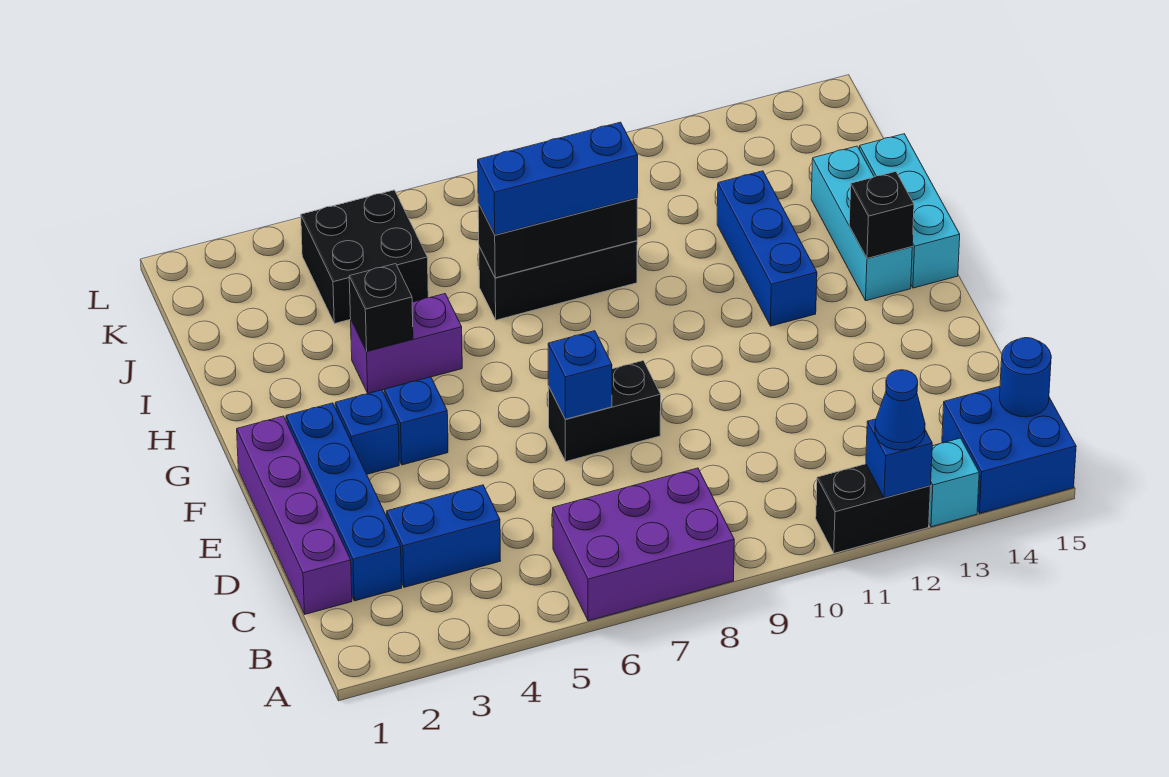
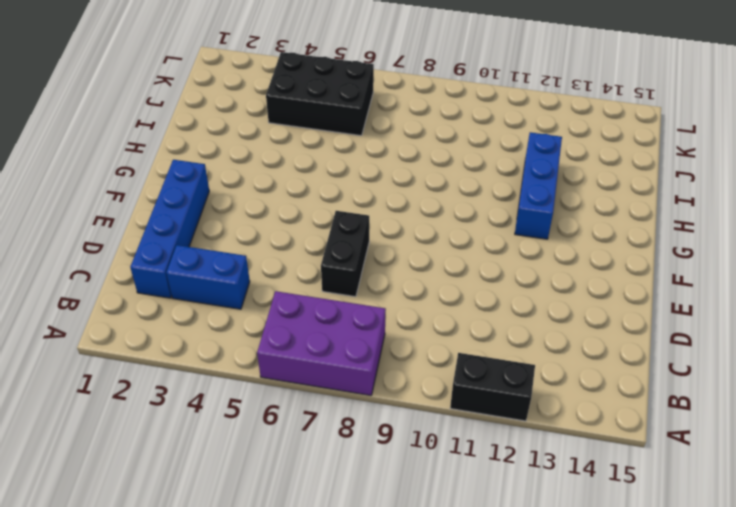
black brick D7:E7 level 1 -> black brick E7:E8 level 1
black brick J4:K6 level 1 -> black brick J4:K5 level 1
none -> cyan brick A13 level 1
none -> blue brick A14:B15 level 1
none -> purple brick C1:F1 level 1

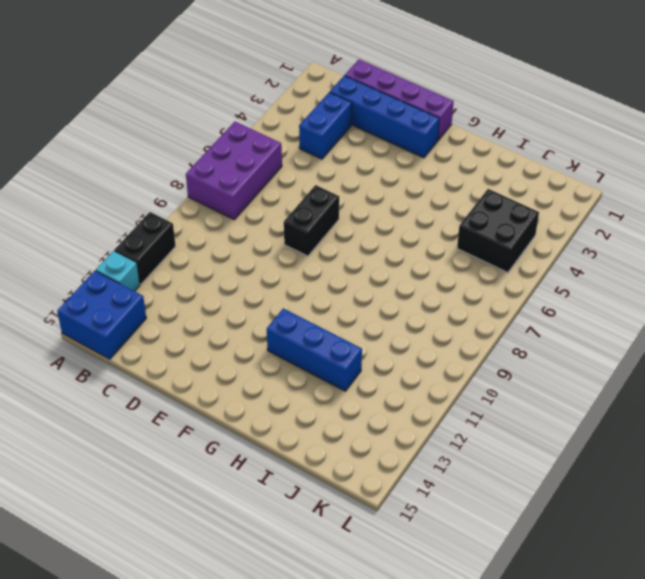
none -> blue brick F3 level 1
none -> blue brick F4 level 1
none -> cyan brick G14:I14 level 1

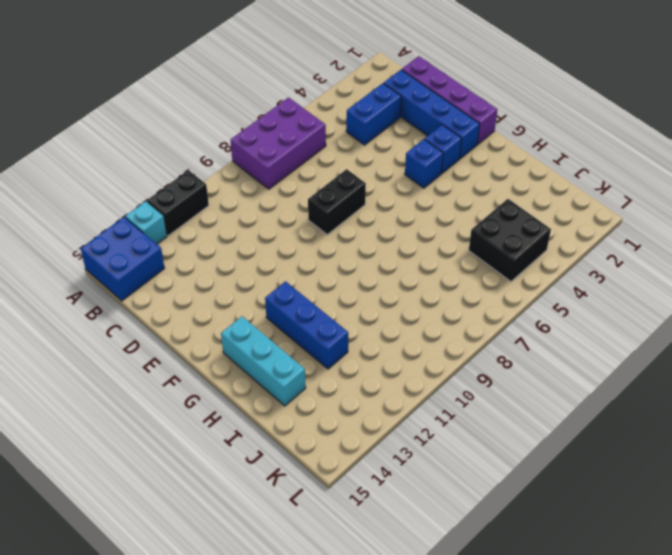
none -> cyan brick G15:I15 level 1
none -> purple brick H4:H5 level 1
none -> black brick I7:I9 level 1

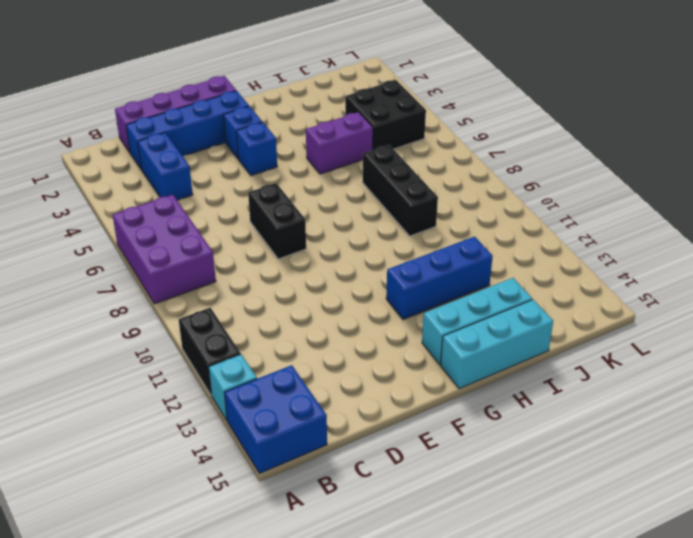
purple brick H5:I5 level 1 -> purple brick H4:H5 level 1
none -> blue brick A12 level 2
none -> blue round brick B15 level 2
none -> blue brick E7 level 2

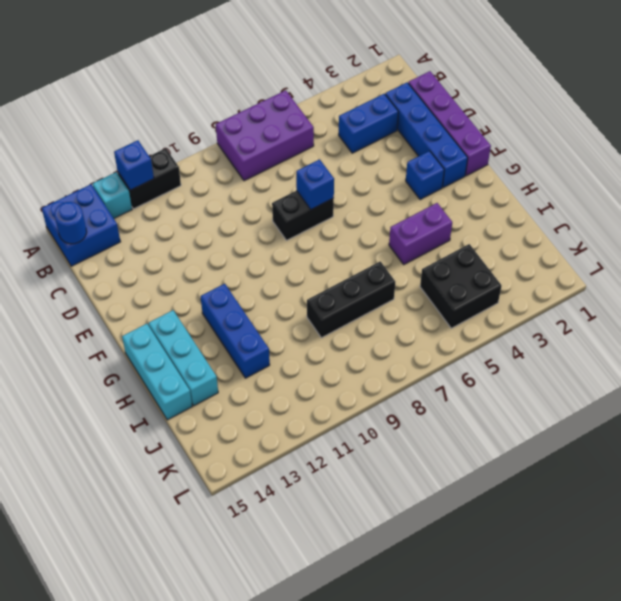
none -> blue brick F4 level 1
none -> black brick G14 level 2
none -> black brick H4 level 2

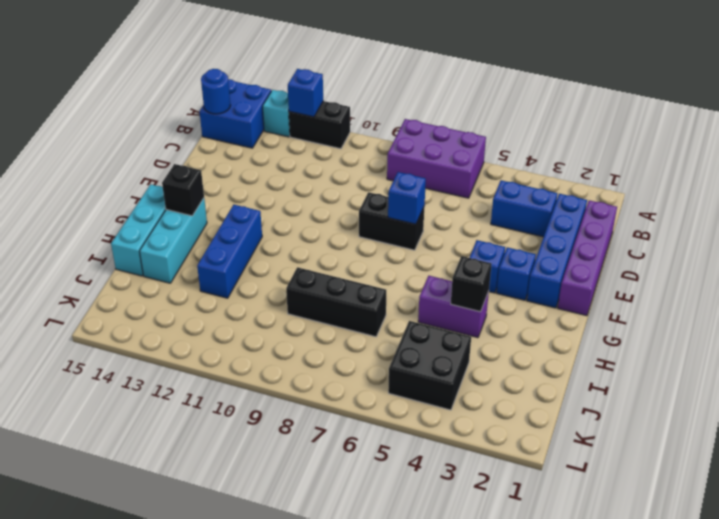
none -> black brick I7:I9 level 2
none -> blue cone A12 level 3
none -> blue brick I7:I9 level 3

